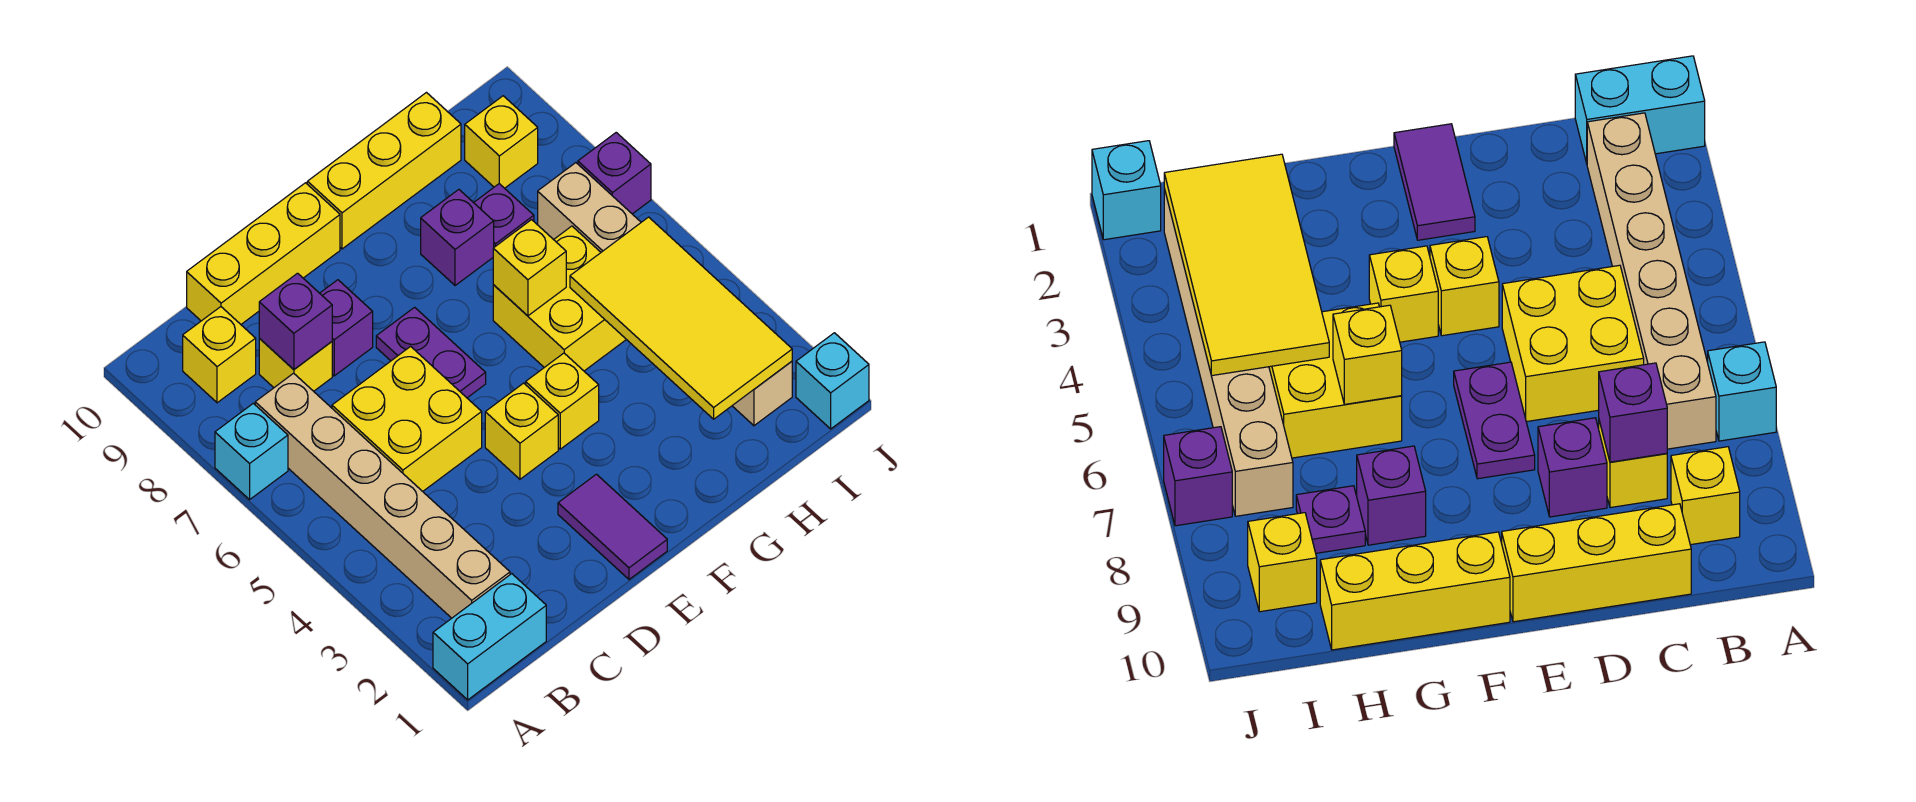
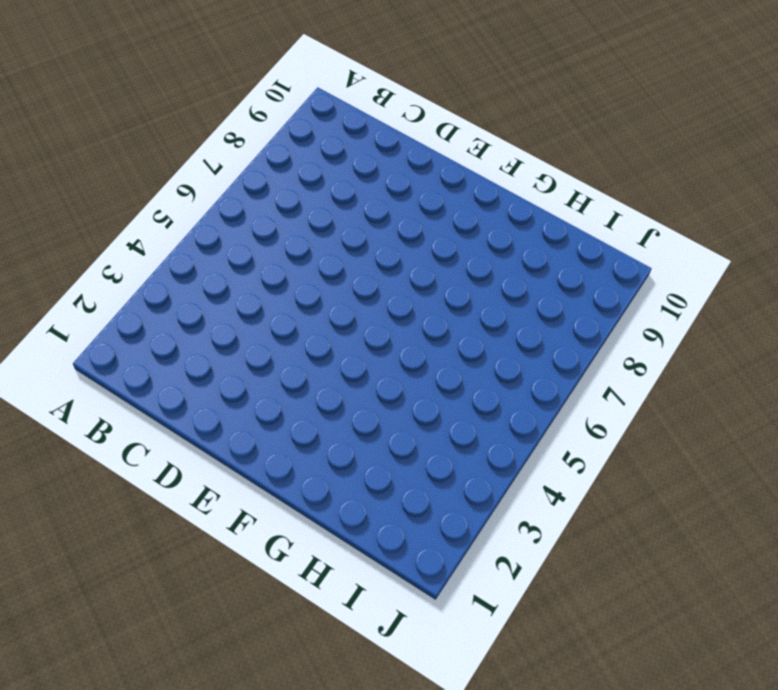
none -> cyan brick A1:B1 level 1
none -> cyan brick A7 level 1
none -> tan brick B2:B7 level 1

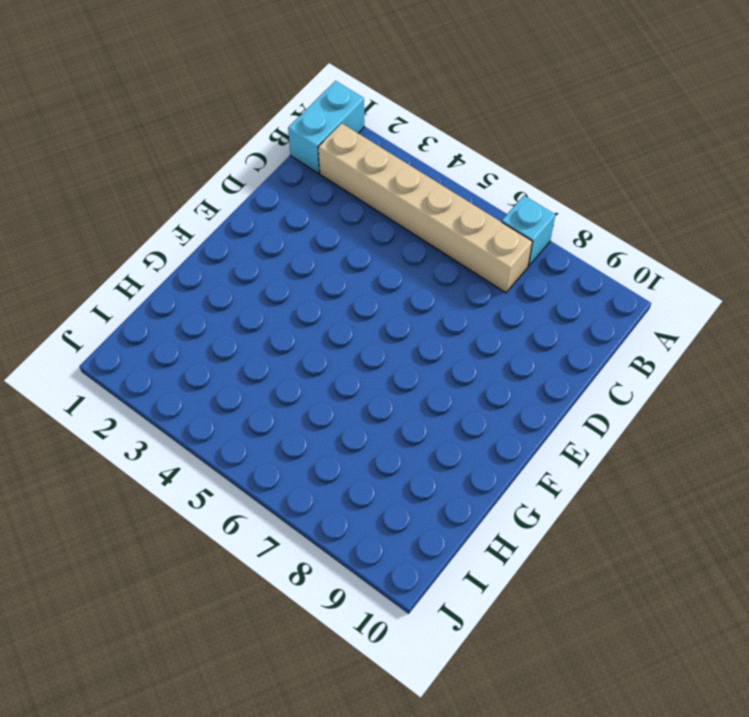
none -> yellow brick B9 level 1
none -> yellow brick C5:D6 level 1
none -> yellow brick C8 level 1

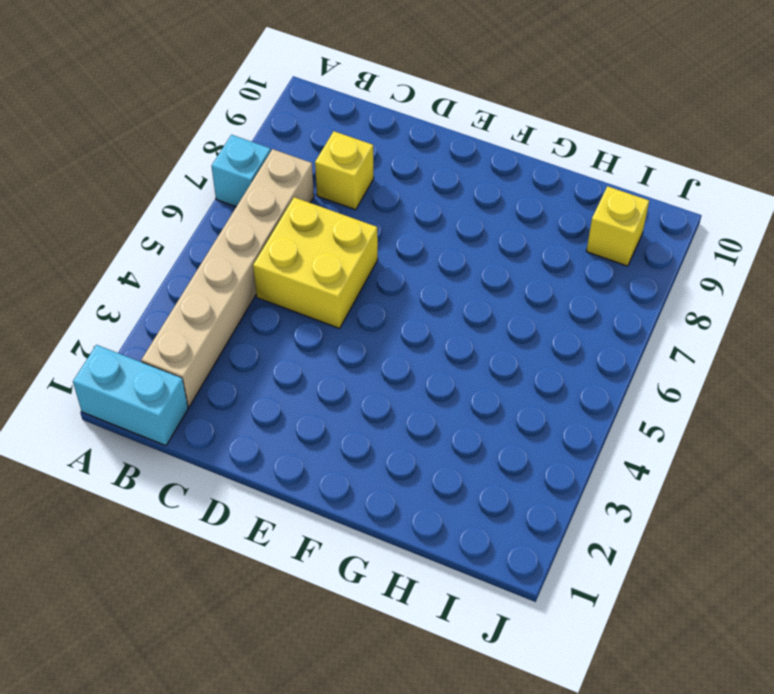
none -> yellow brick B9 level 1
none -> yellow brick C10:E10 level 1
none -> purple brick D8 level 1

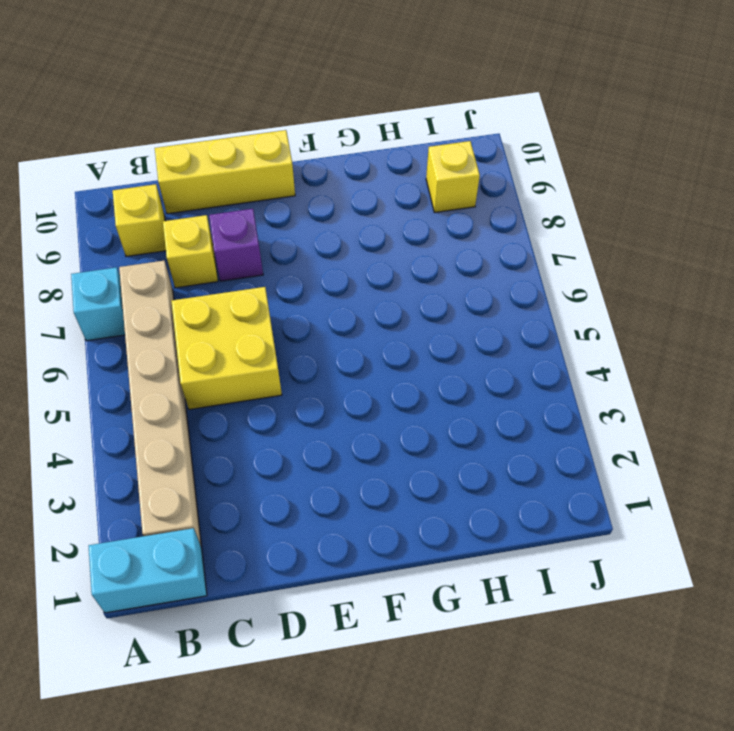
none -> purple tile E1:E2 level 1
none -> yellow brick E4 level 1
none -> purple plate E6:E7 level 1

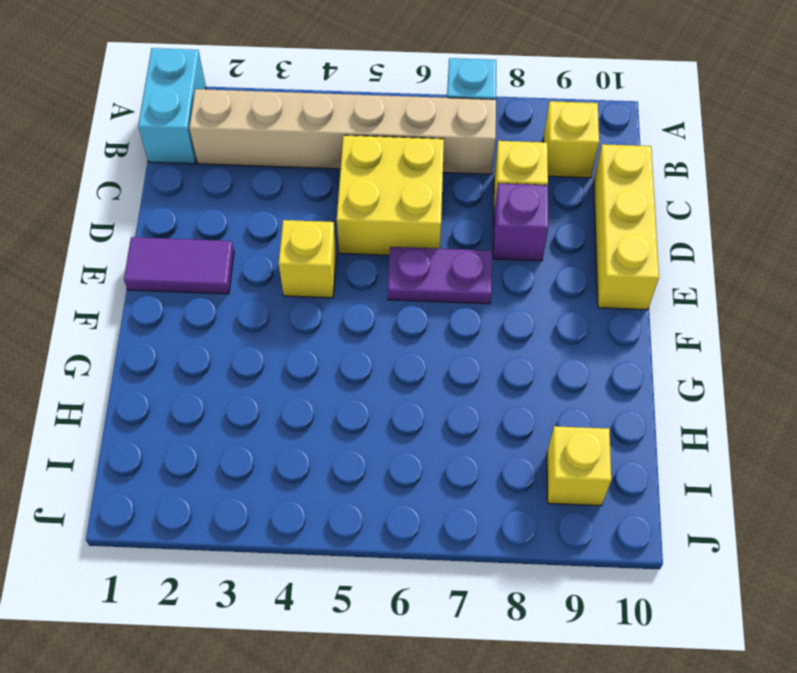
none -> yellow brick F4 level 1
none -> yellow brick F10:H10 level 1
none -> yellow brick G5:H6 level 1

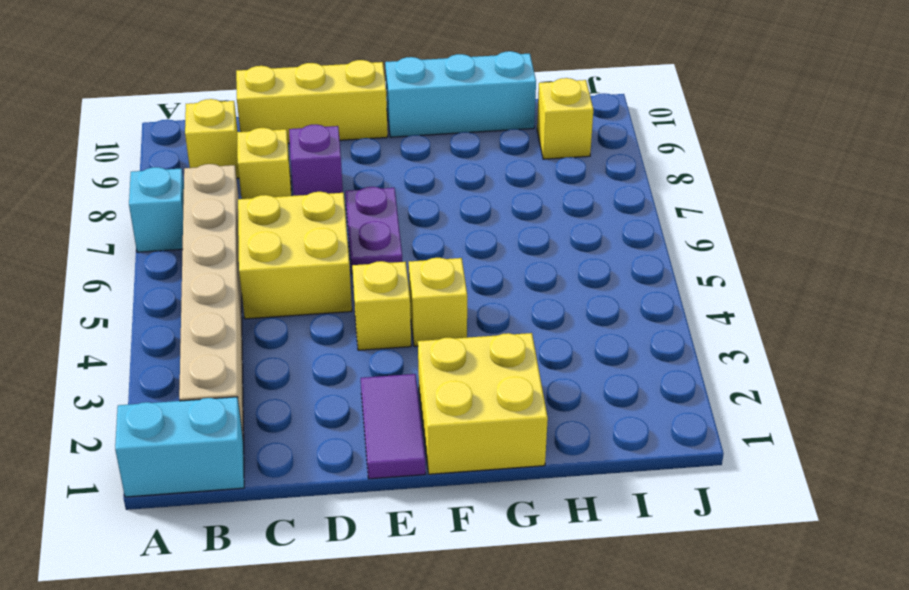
yellow brick F1:G2 level 1 -> yellow brick G5:H6 level 1
cyan brick F10:H10 level 1 -> yellow brick F10:H10 level 1
none -> purple brick G8 level 1
none -> purple plate H8 level 1
none -> tan brick I2:I7 level 1

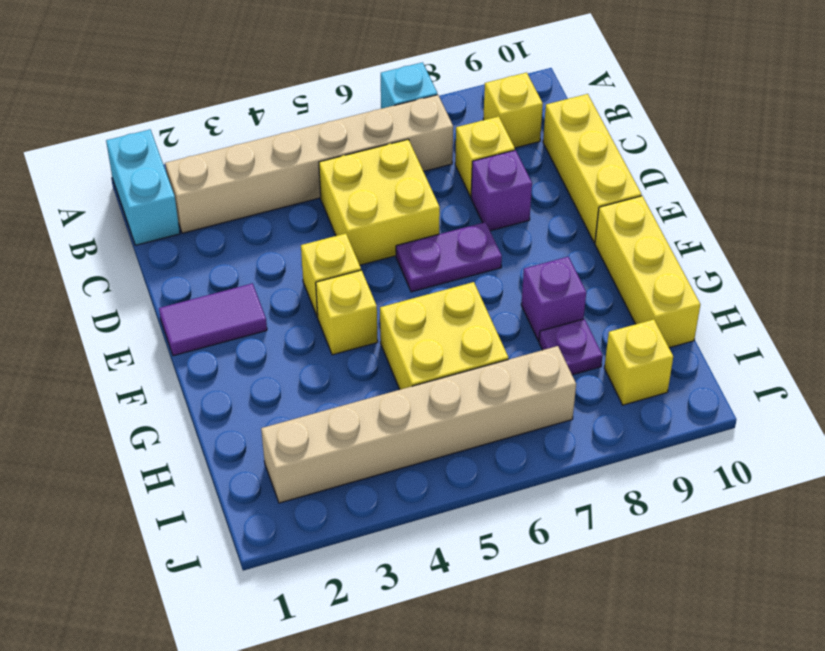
none -> cyan brick J1 level 1
none -> purple brick J7 level 1
none -> purple brick C8 level 2

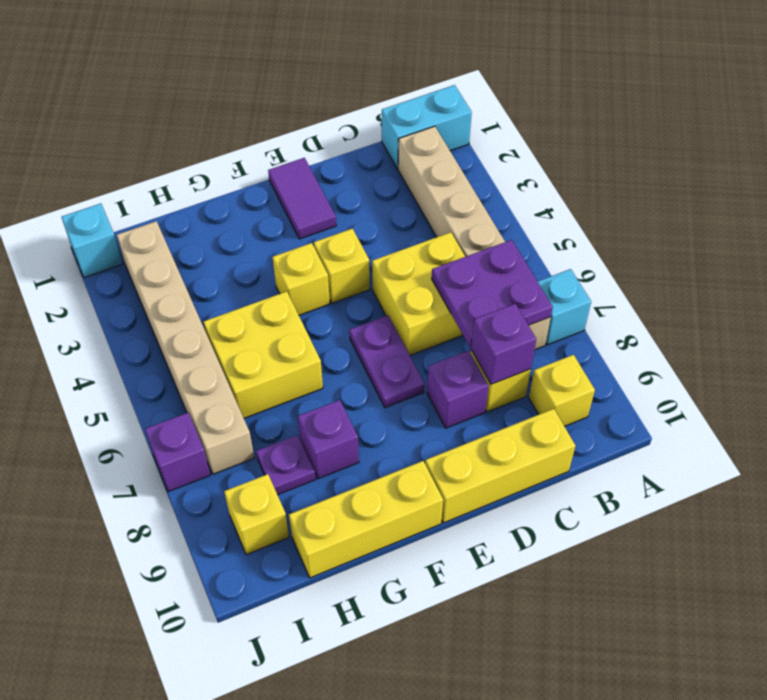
purple plate B6:C7 level 2 -> none
none -> yellow brick G6 level 2
none -> yellow tile H2:I5 level 2

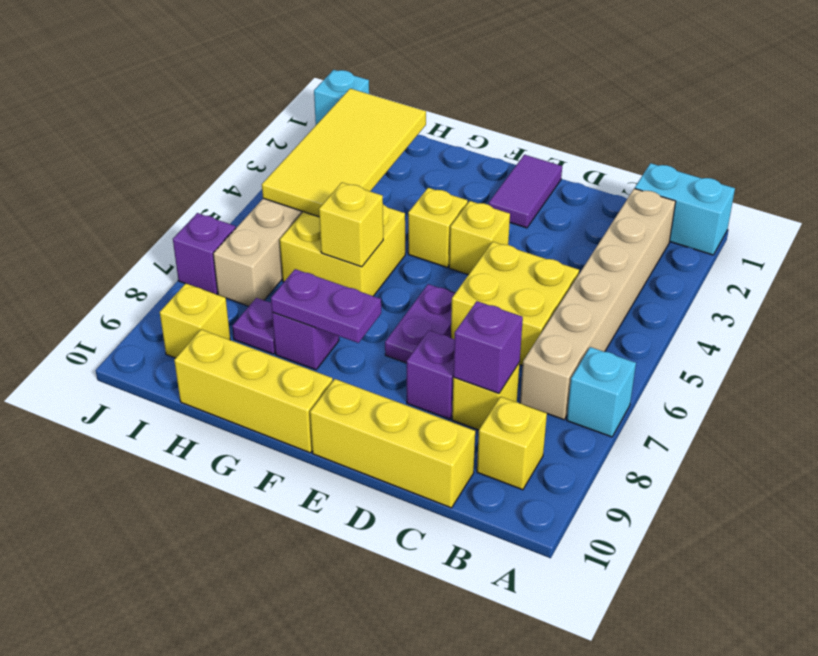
purple plate F8:G8 level 2 -> none

